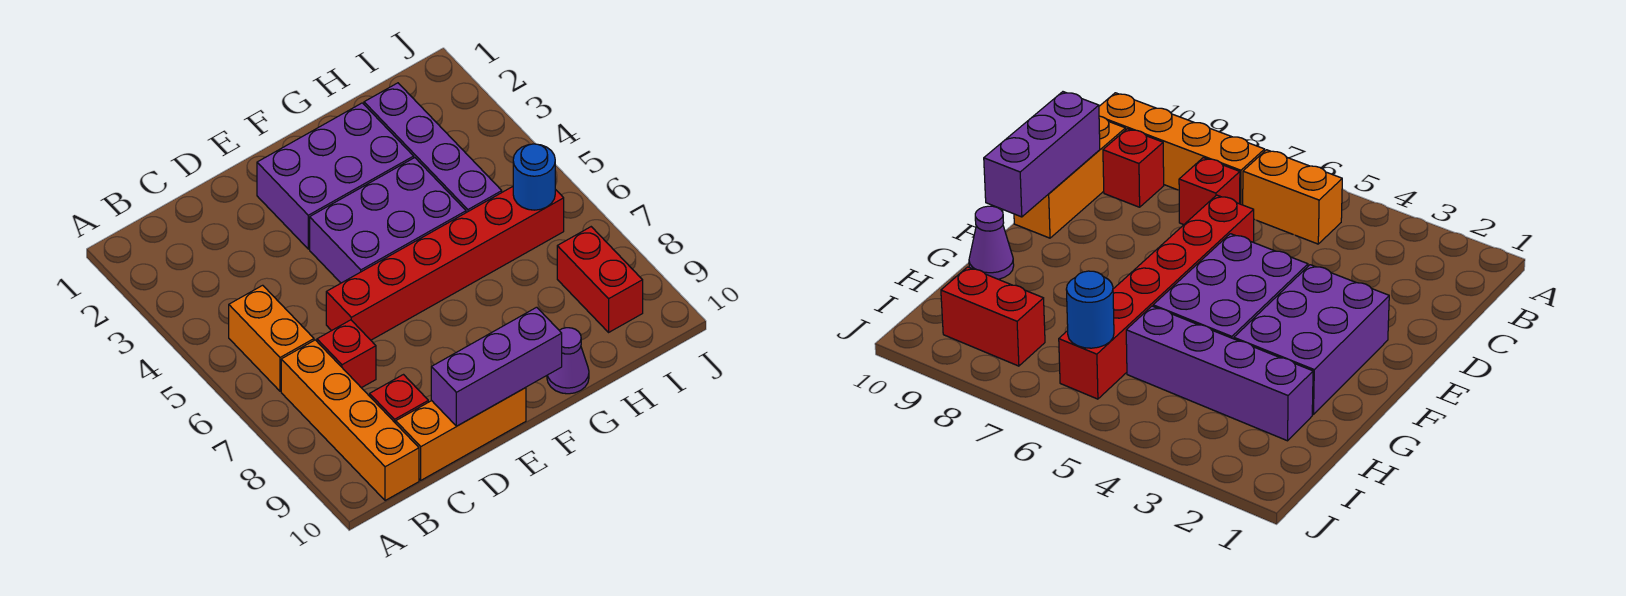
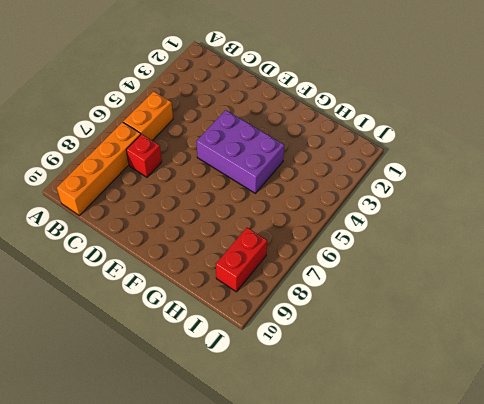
none -> red brick C9 level 1
none -> orange brick C10:E10 level 1
none -> red brick D6:I6 level 1

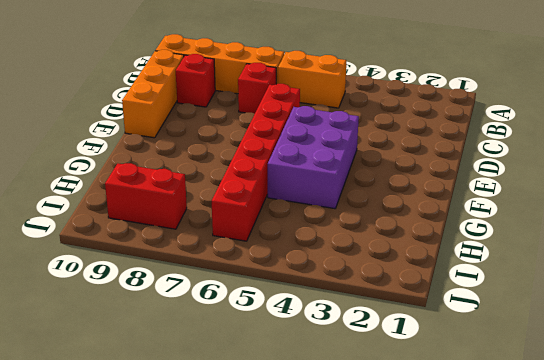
none -> purple brick E2:G3 level 1
none -> purple cone G10 level 1
none -> purple brick H2:H5 level 1

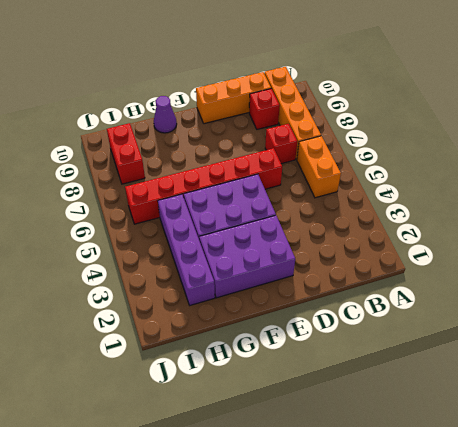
none -> purple brick D10:F10 level 2
none -> blue round brick I6 level 2

